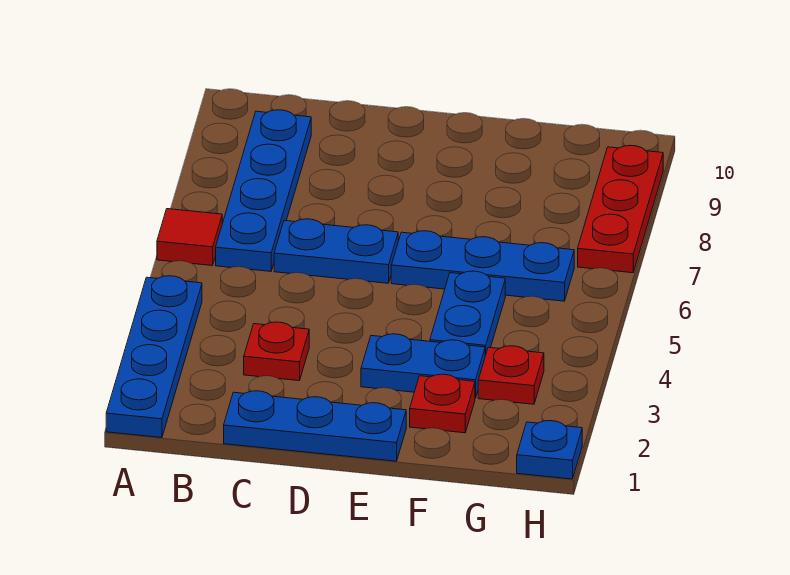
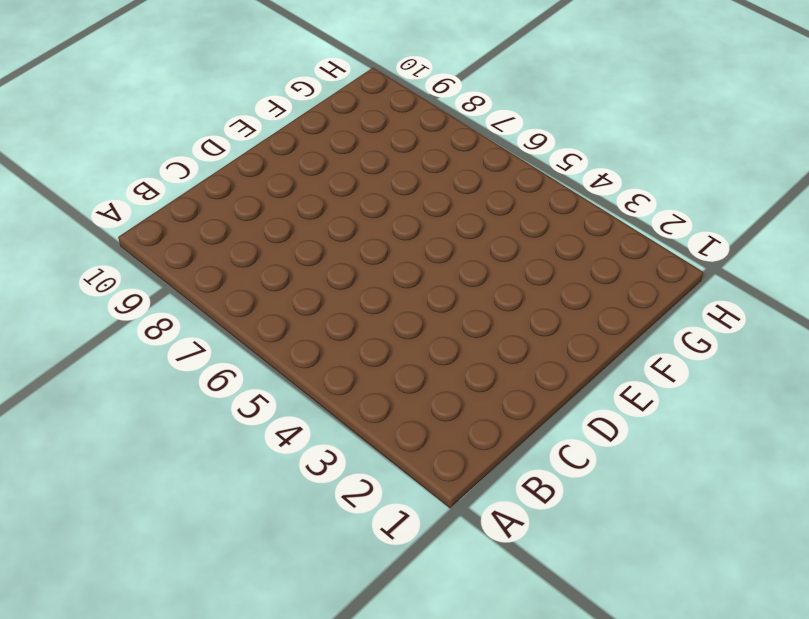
none -> blue plate A1:A4 level 1
none -> red tile A6 level 1
none -> blue plate B6:B9 level 1

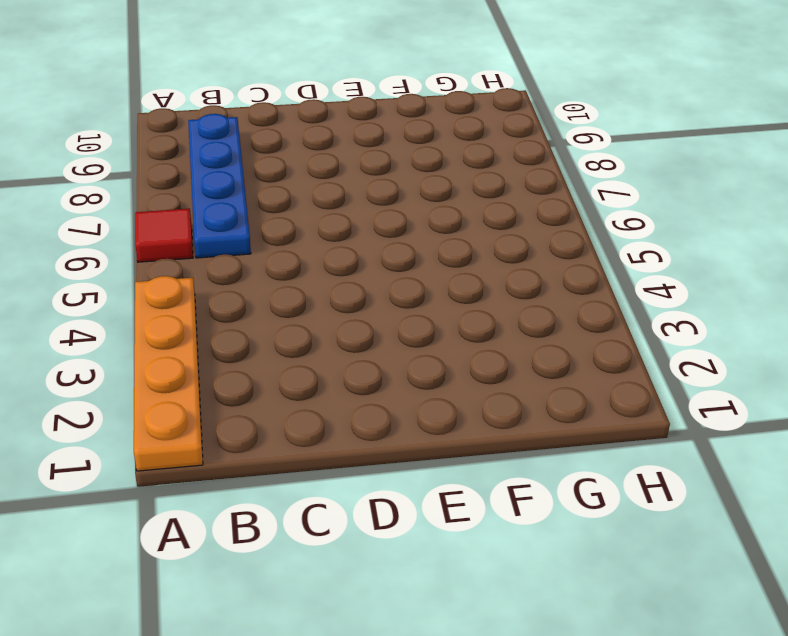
orange plate A1:A4 level 1 -> blue plate A1:A4 level 1
none -> blue plate C1:E1 level 1
none -> red plate C3 level 1
none -> blue plate C6:D6 level 1

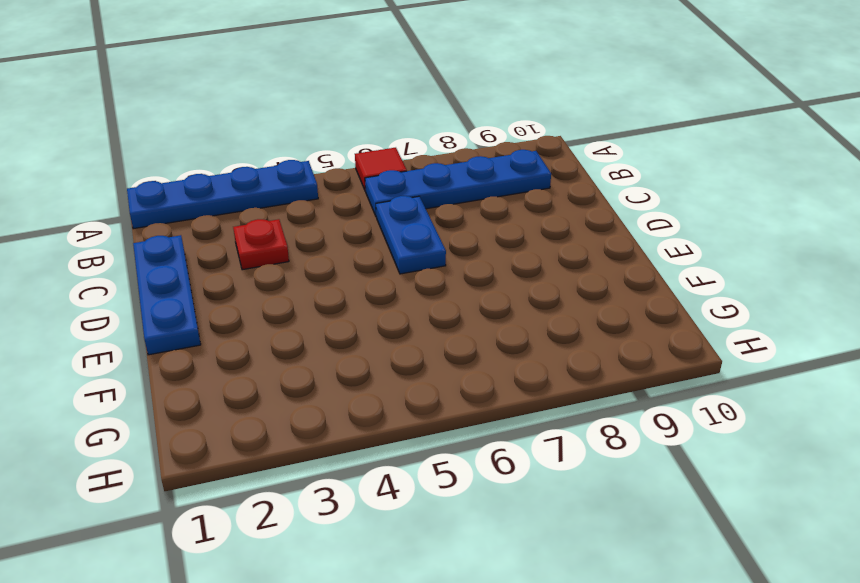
none -> blue plate E3:F3 level 1
none -> blue plate E6:G6 level 1
none -> red plate F2 level 1

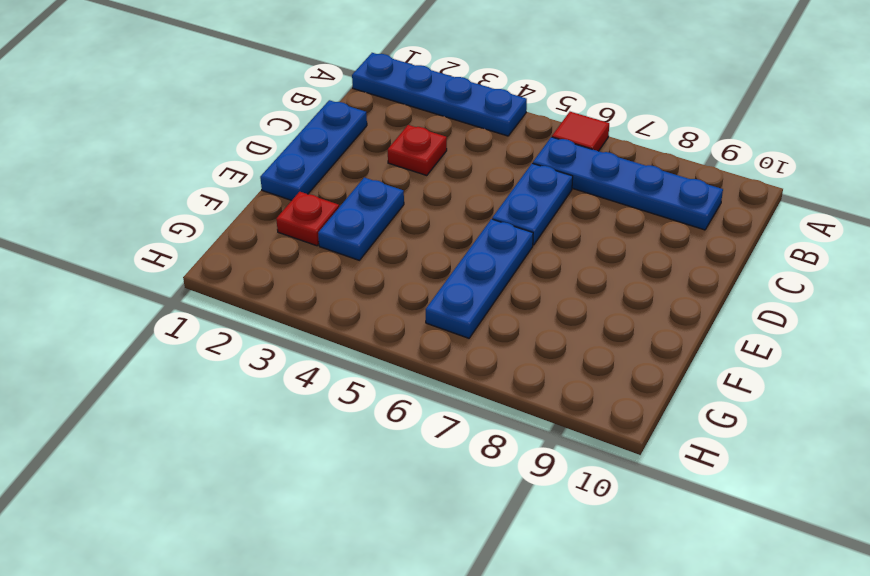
none -> blue plate F4:F5 level 1
none -> red plate G3 level 1
none -> blue plate H1 level 1

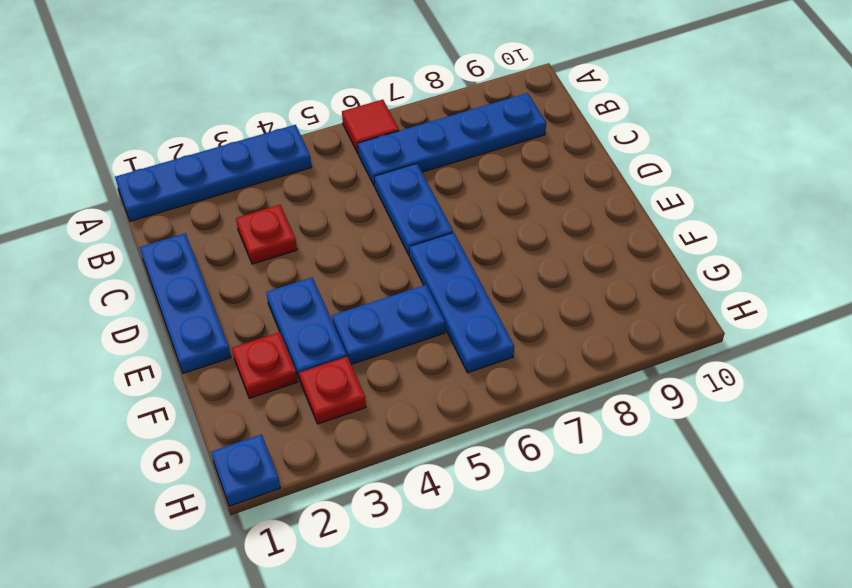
none -> red plate H7:H9 level 1

